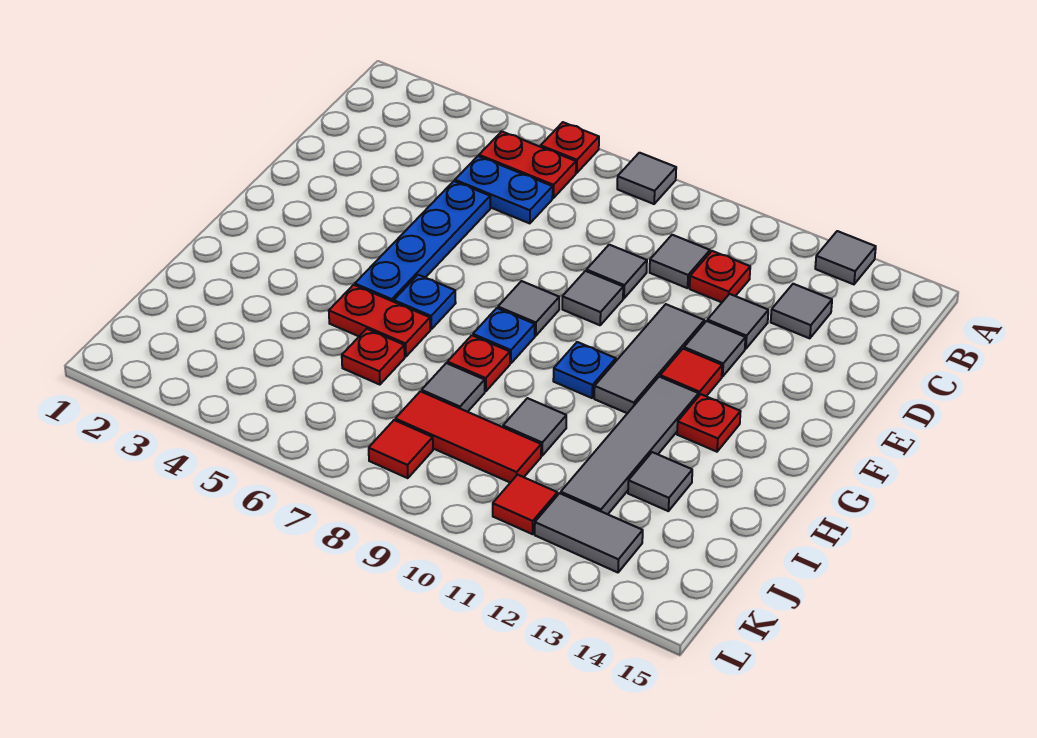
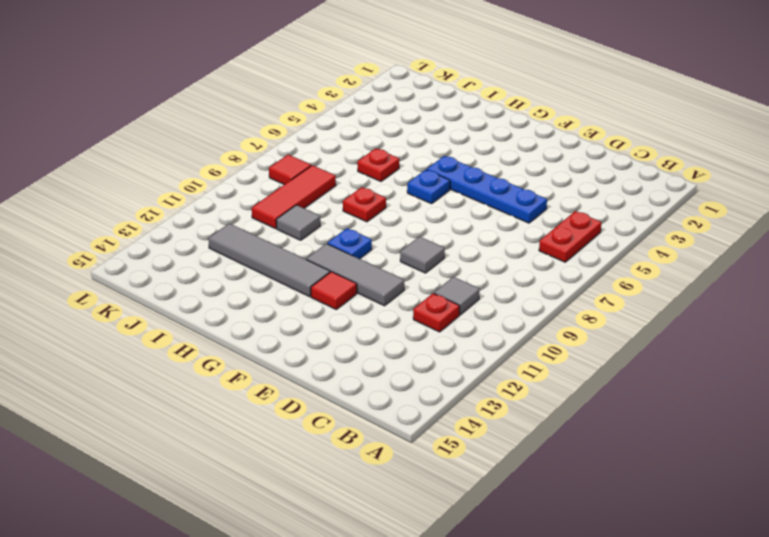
none -> red plate A6 level 1
none -> grey tile A8 level 1
none -> grey tile A13 level 1
none -> blue plate C5:C6 level 1

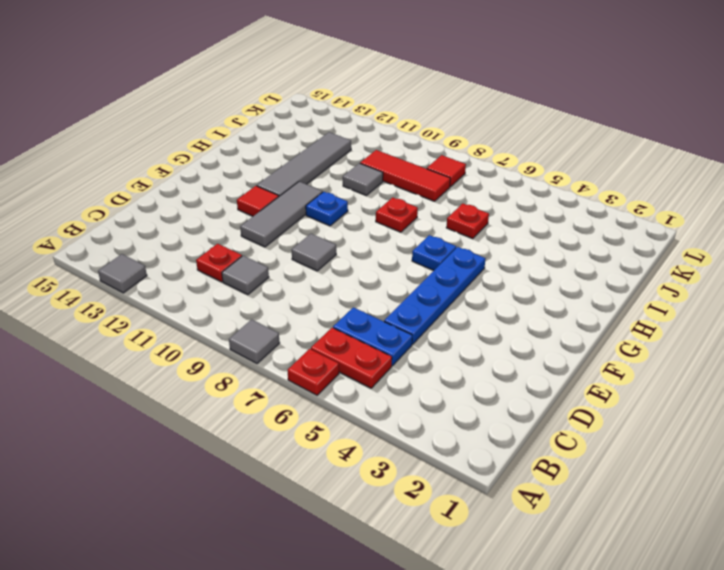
none -> grey tile C13 level 1
none -> grey tile D9 level 1
none -> grey tile D12 level 1
none -> grey tile E12 level 1

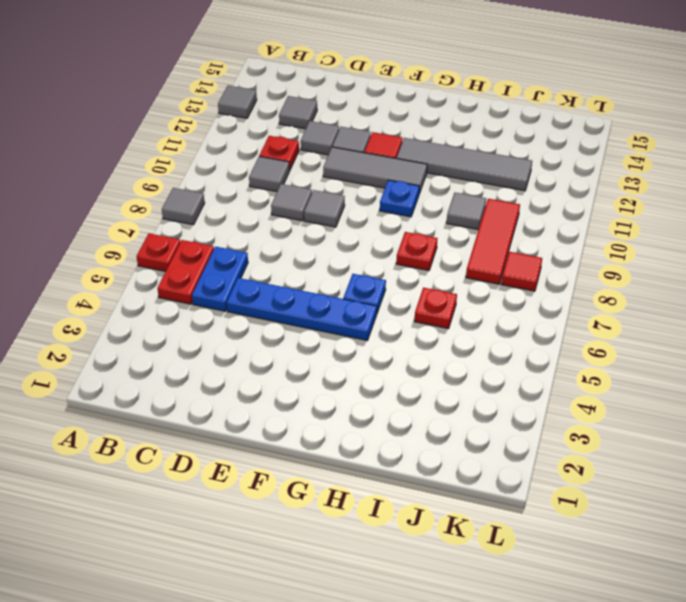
none -> grey tile F8 level 1
none -> blue plate G8 level 1
none -> red plate G13 level 1
none -> red plate H5:H6 level 1

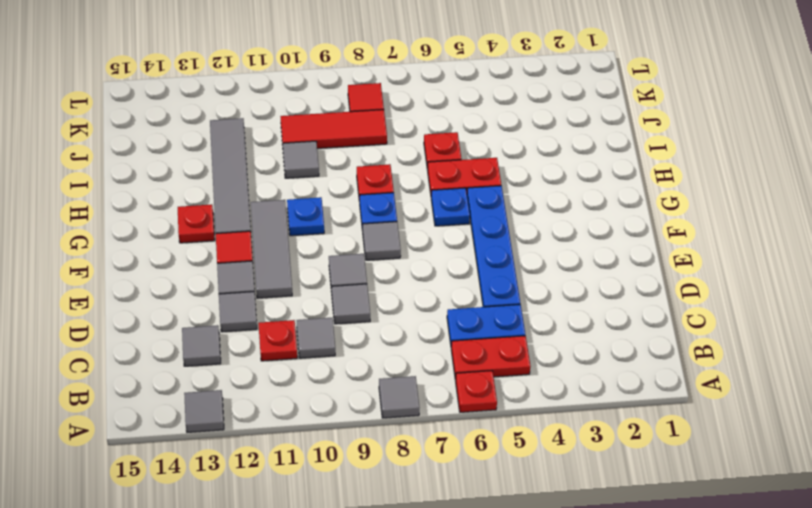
none -> grey tile I8 level 1
none -> grey tile I13 level 1
none -> red tile K11 level 1
none -> grey tile K12:K13 level 1

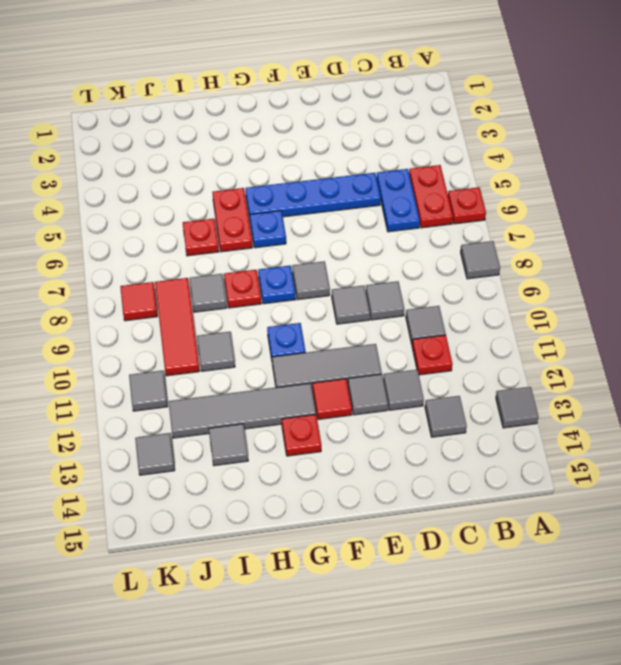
grey tile K11 level 1 -> red tile K11 level 1
grey tile K13 level 1 -> grey tile K12:K13 level 1

